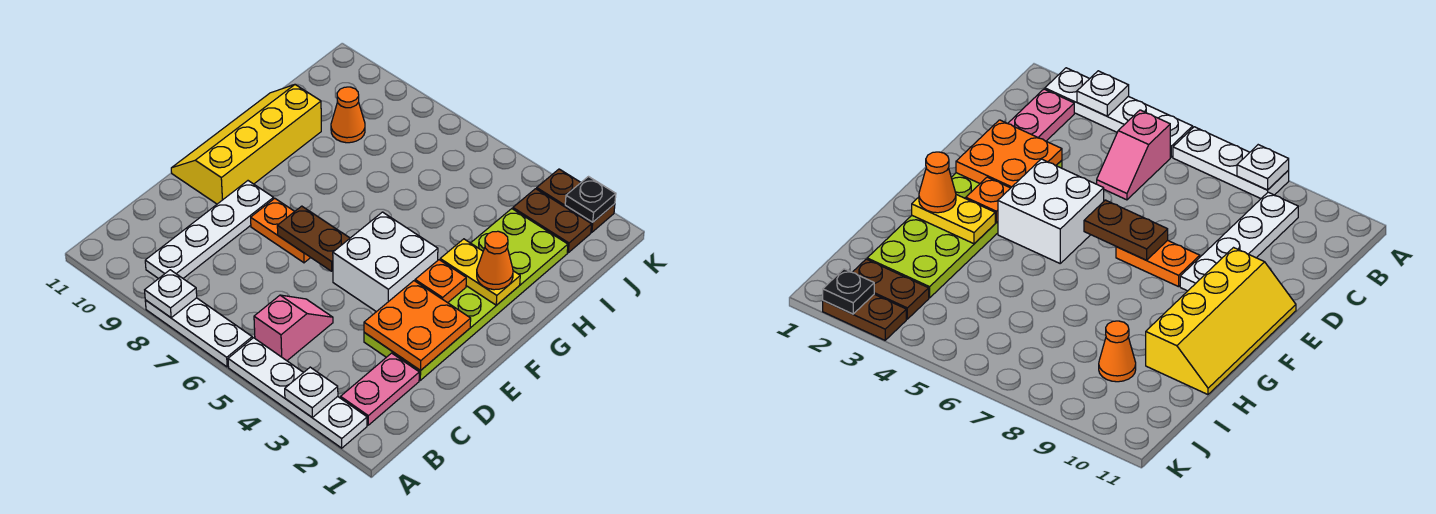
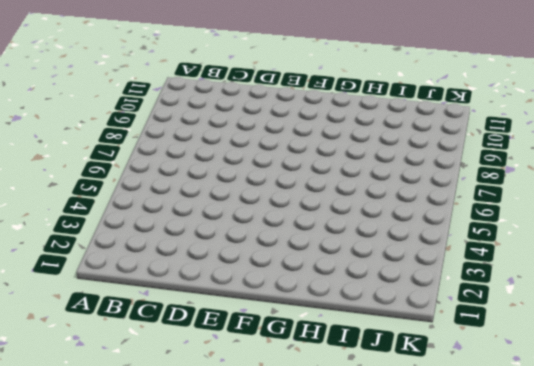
none -> white plate A2:A5 level 1
none -> white plate A6:A8 level 1
none -> pink plate B2:C2 level 1

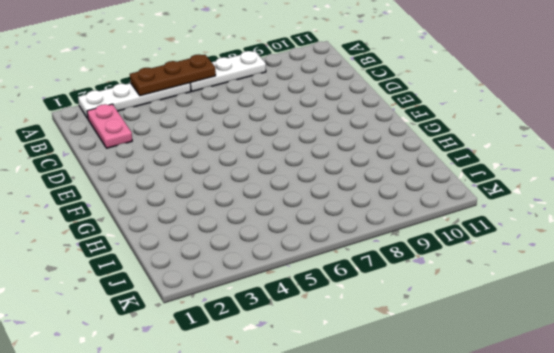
brown plate A4:A6 level 2 -> none
none -> pink slope B5:C5 level 1 top B
none -> white plate B9:E9 level 1
none -> lime plate D2:I3 level 1

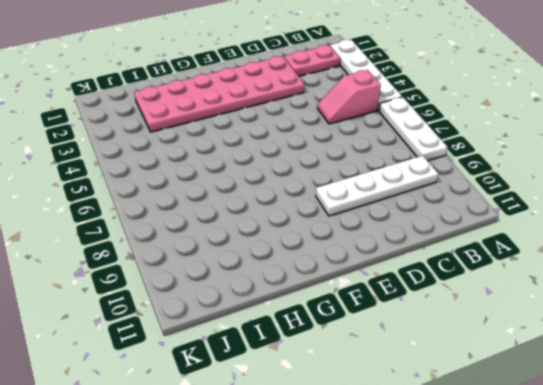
pink plate D2:I3 level 1 -> lime plate D2:I3 level 1
none -> white brick E4:F5 level 1
none -> orange plate E7:E8 level 1
none -> yellow slope E10:H11 level 1 top 10

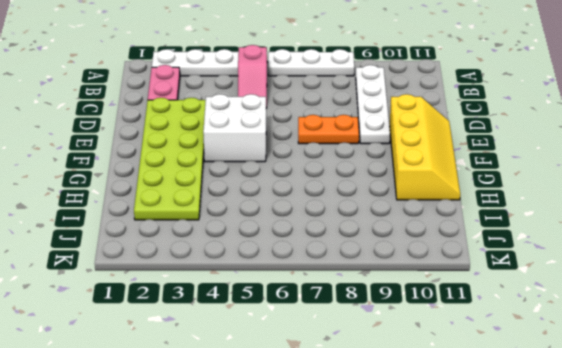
none -> orange cone I9 level 1
none -> brown plate J2:J3 level 1
none -> brown plate K2:K3 level 1

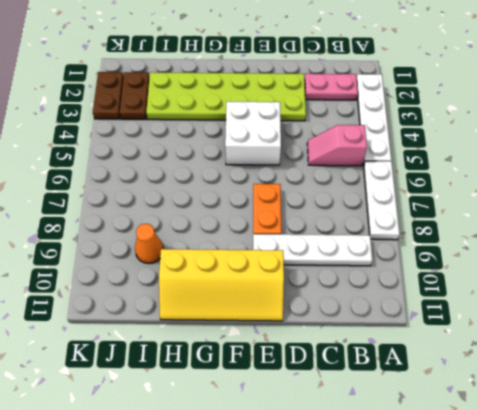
none -> white plate A3 level 2
none -> white plate A8 level 2
none -> orange plate D2:E3 level 2

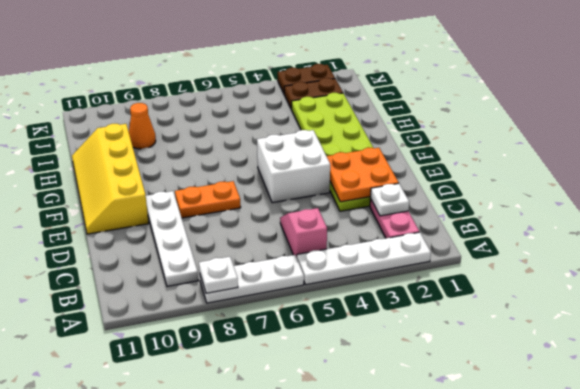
white plate C2 level 2 -> white plate A3 level 2
none -> brown plate E6:E7 level 2
none -> orange plate F3 level 2
none -> yellow plate G2:G3 level 2

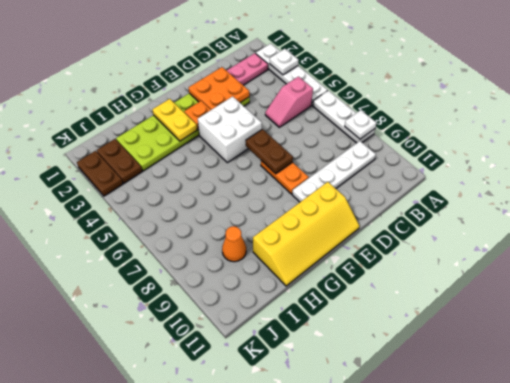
none -> black plate K2 level 2
none -> orange cone G2 level 3

